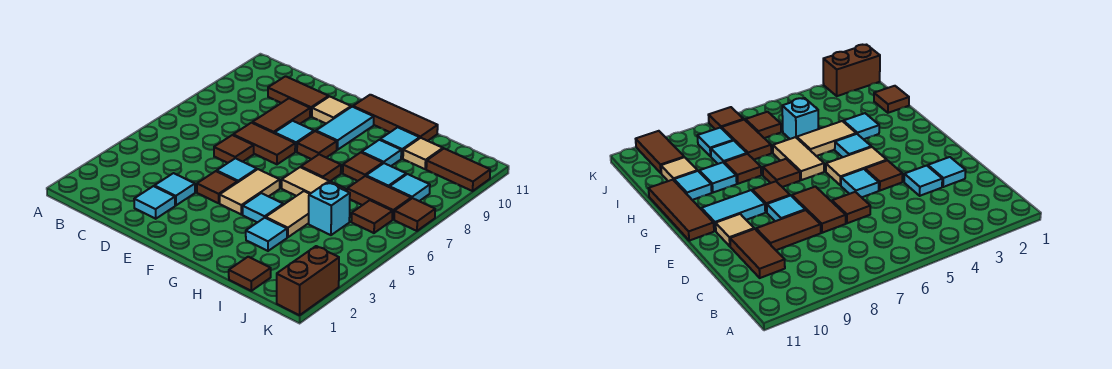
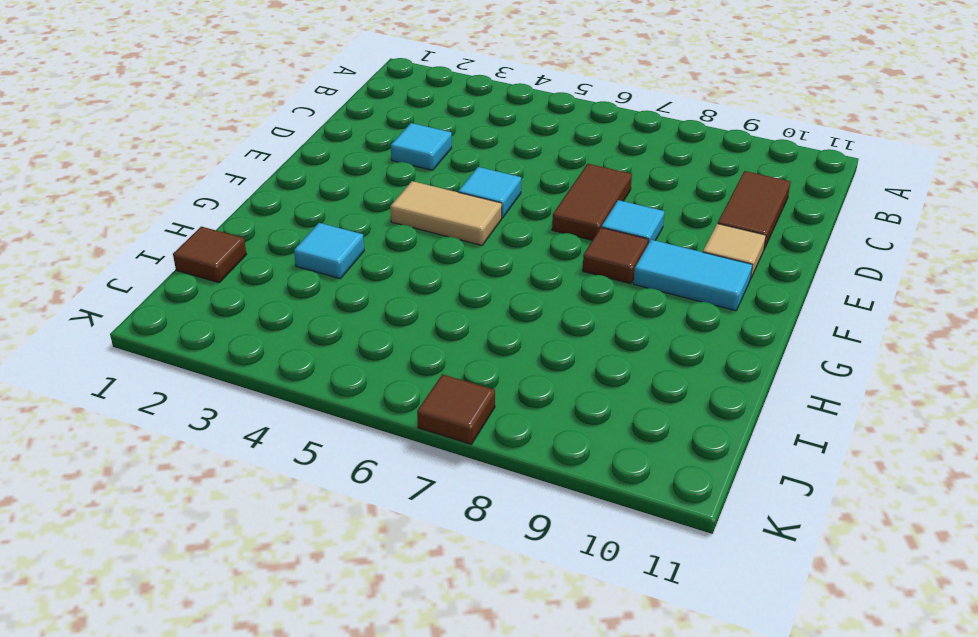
none -> cyan tile D2 level 1
none -> brown tile D6 level 1
none -> brown tile D8:D9 level 1
none -> brown tile E4 level 1

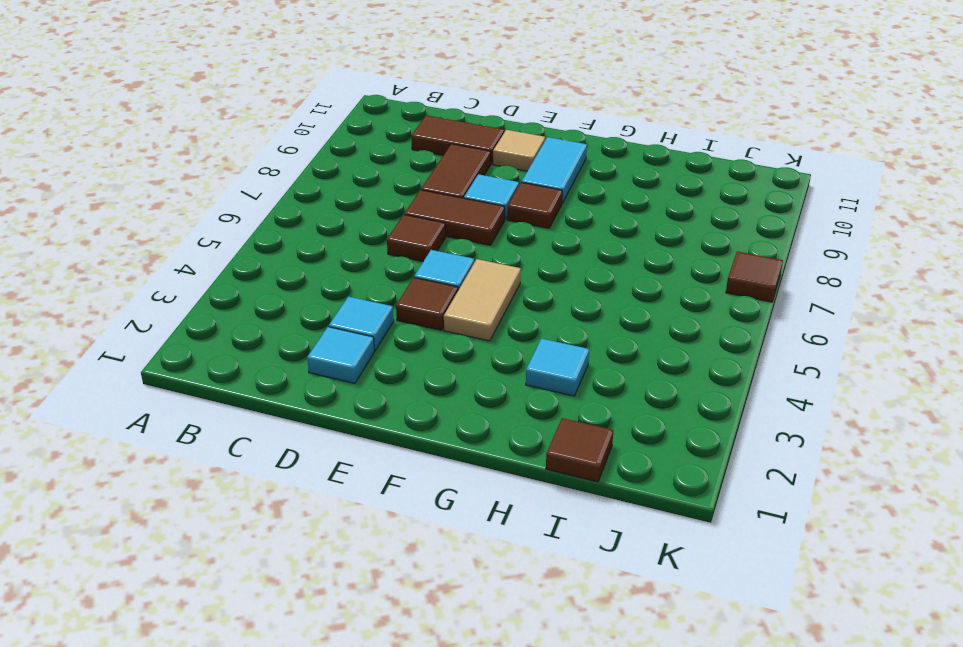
none -> brown tile F11:H11 level 1
none -> cyan tile G4 level 1
none -> tan tile G6:H6 level 1
none -> brown tile G7 level 1

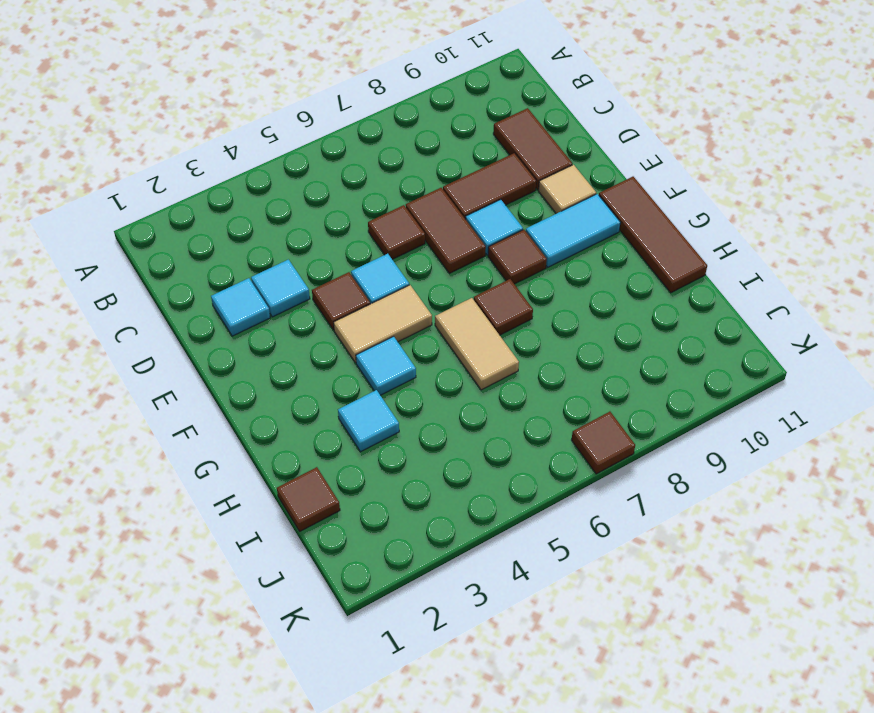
none -> tan tile H4:H5 level 1
none -> brown tile H8 level 1
none -> cyan tile H9 level 1
none -> cyan tile H10 level 1

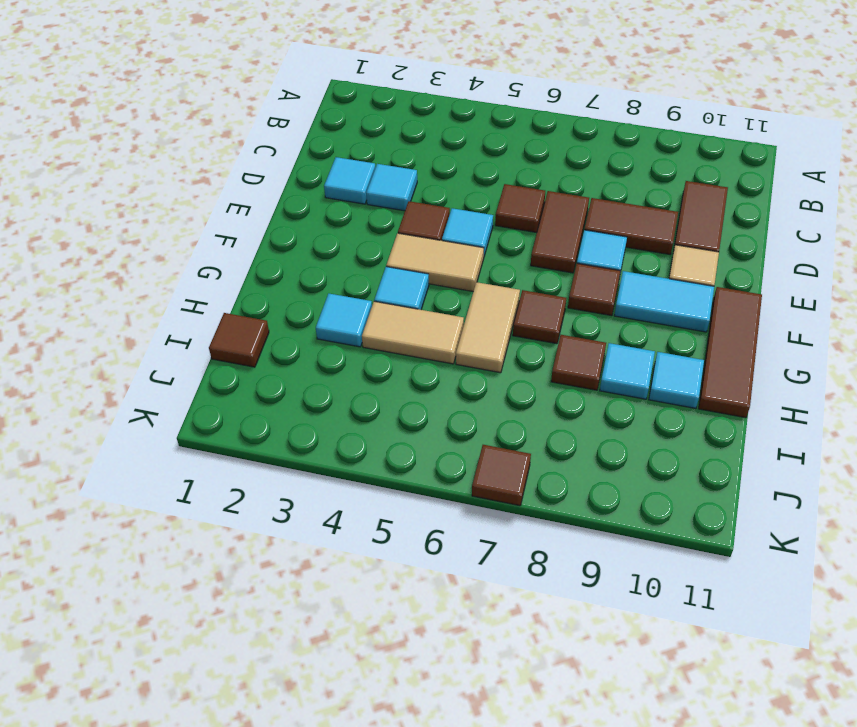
none -> cyan brick I5 level 1
none -> brown tile I7:J7 level 1
none -> cyan tile I8 level 1
none -> tan tile I10 level 1

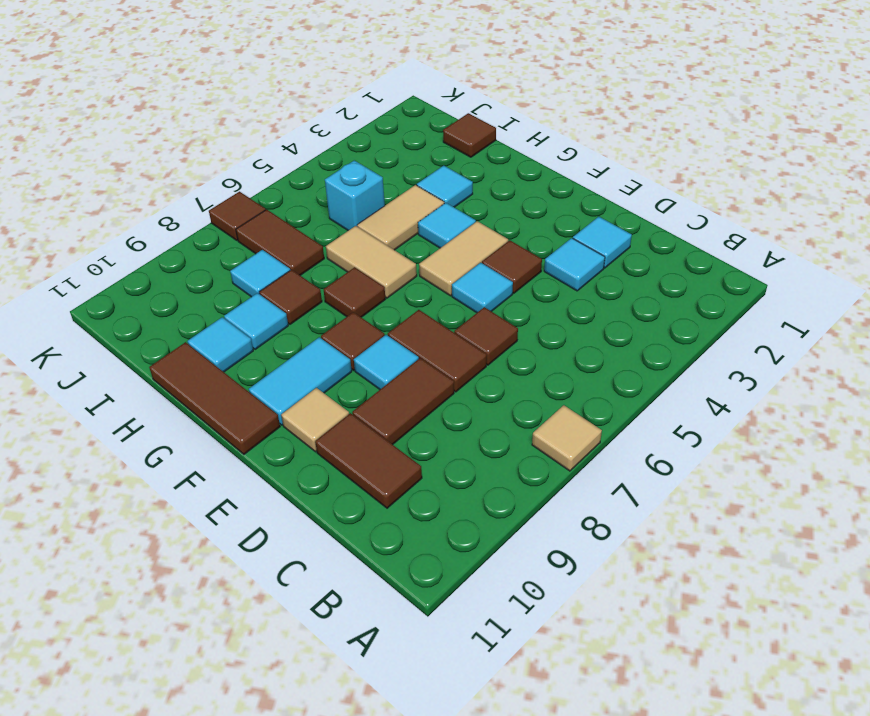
tan tile A7 level 1 -> tan tile I10 level 1
none -> brown tile J6 level 1
none -> cyan tile J8 level 1
none -> brown tile J10:K10 level 1
none -> brown brick K1:K2 level 1

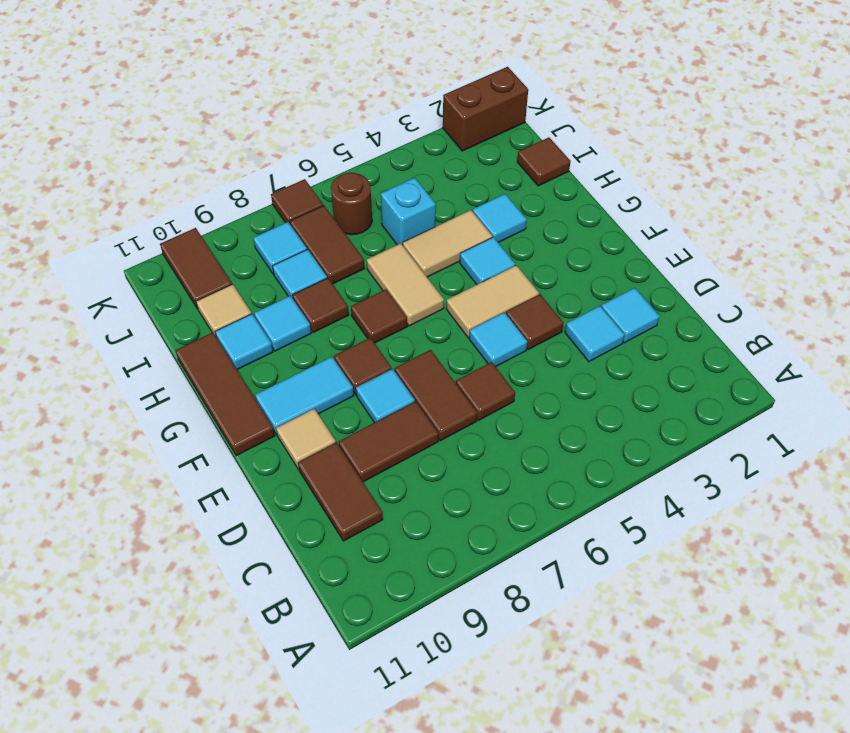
brown round brick J6 level 1 -> brown tile J6 level 1

